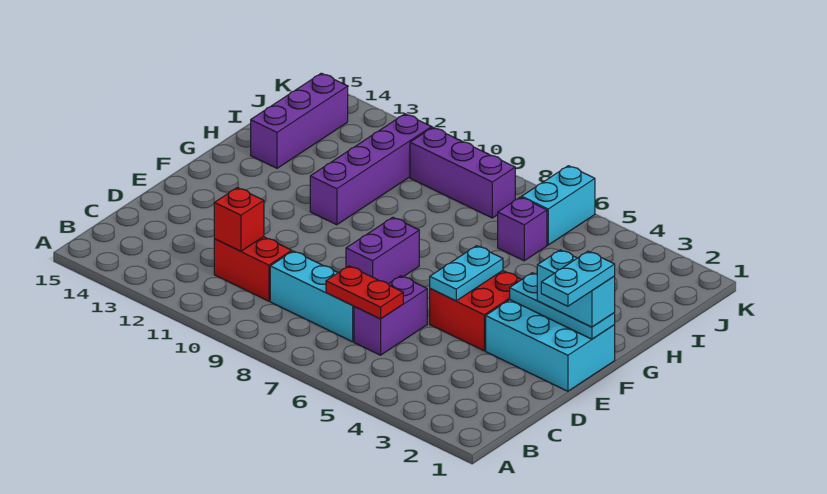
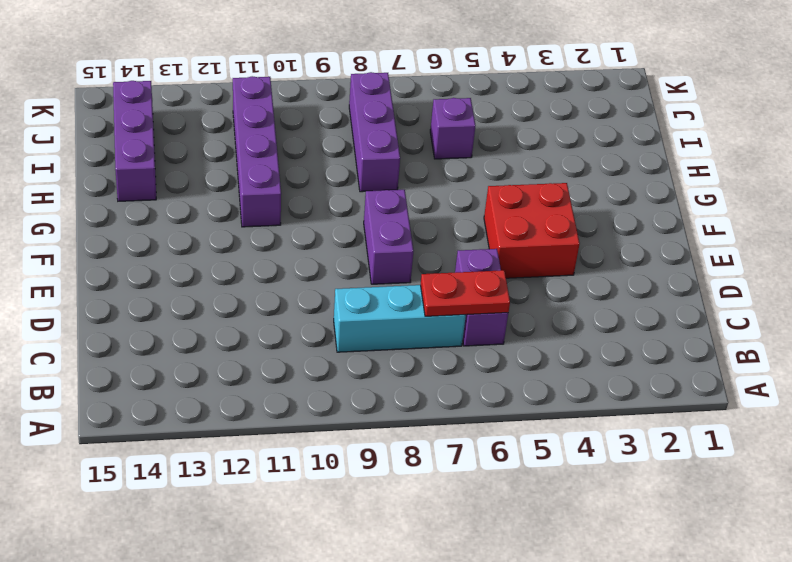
purple brick H8:J8 level 1 -> purple brick J8:J10 level 1
none -> red brick C10:C11 level 1
none -> cyan brick E1:F3 level 1
none -> cyan brick J6:K6 level 1

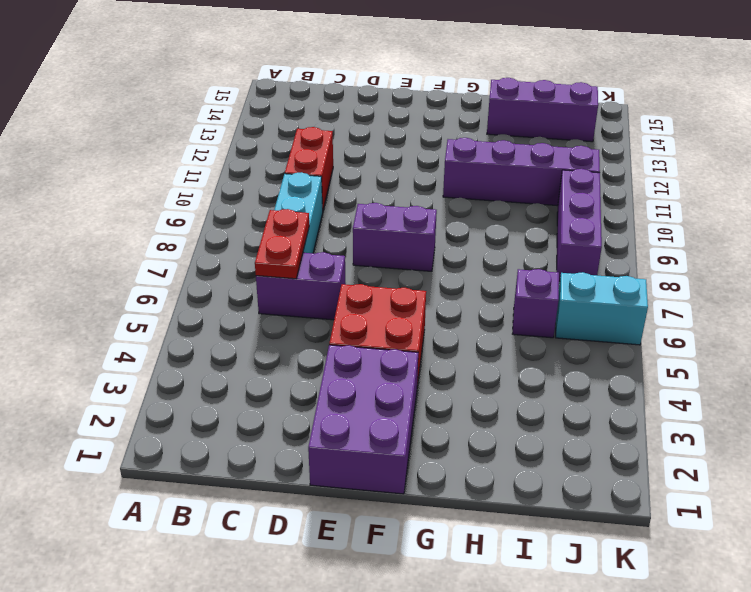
purple brick E1:F3 level 1 -> cyan brick E1:F3 level 1
none -> red brick C11 level 2
none -> cyan plate E5:F5 level 2
none -> cyan plate F1:F3 level 2

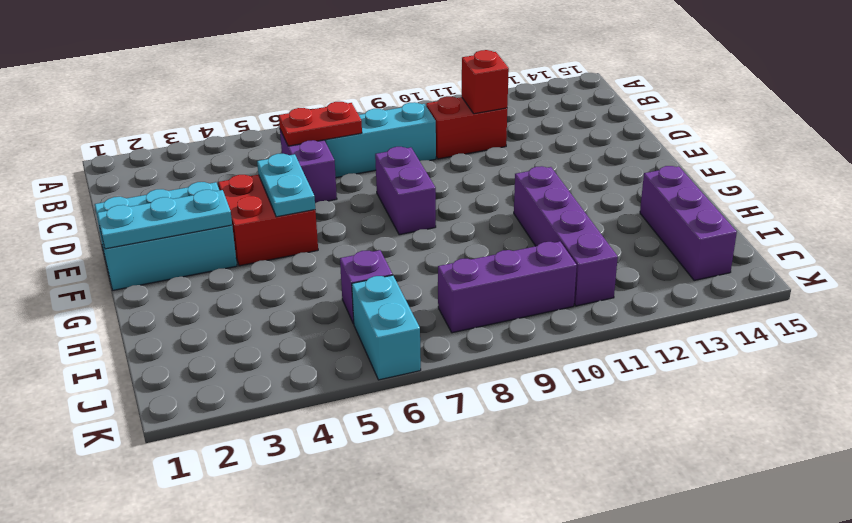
none -> cyan brick F1:F2 level 3
none -> cyan plate E1:F1 level 4

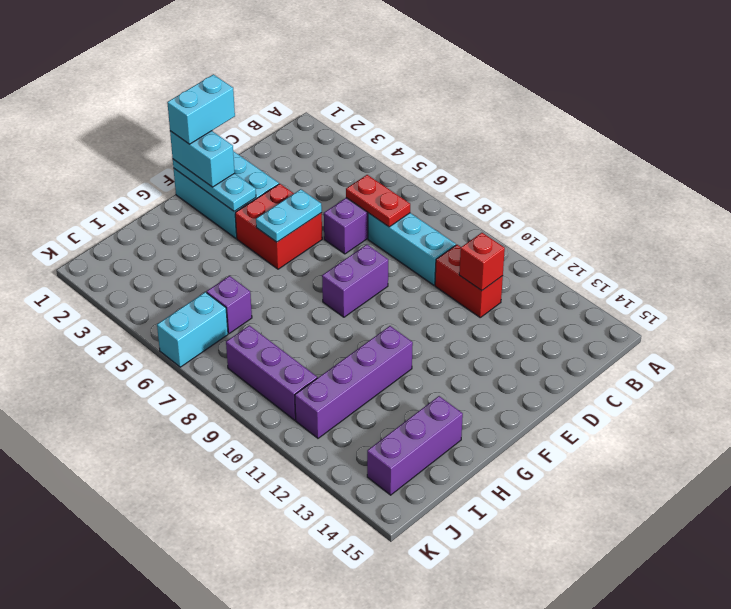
cyan brick E1:F1 level 4 -> cyan plate E1:F1 level 4

